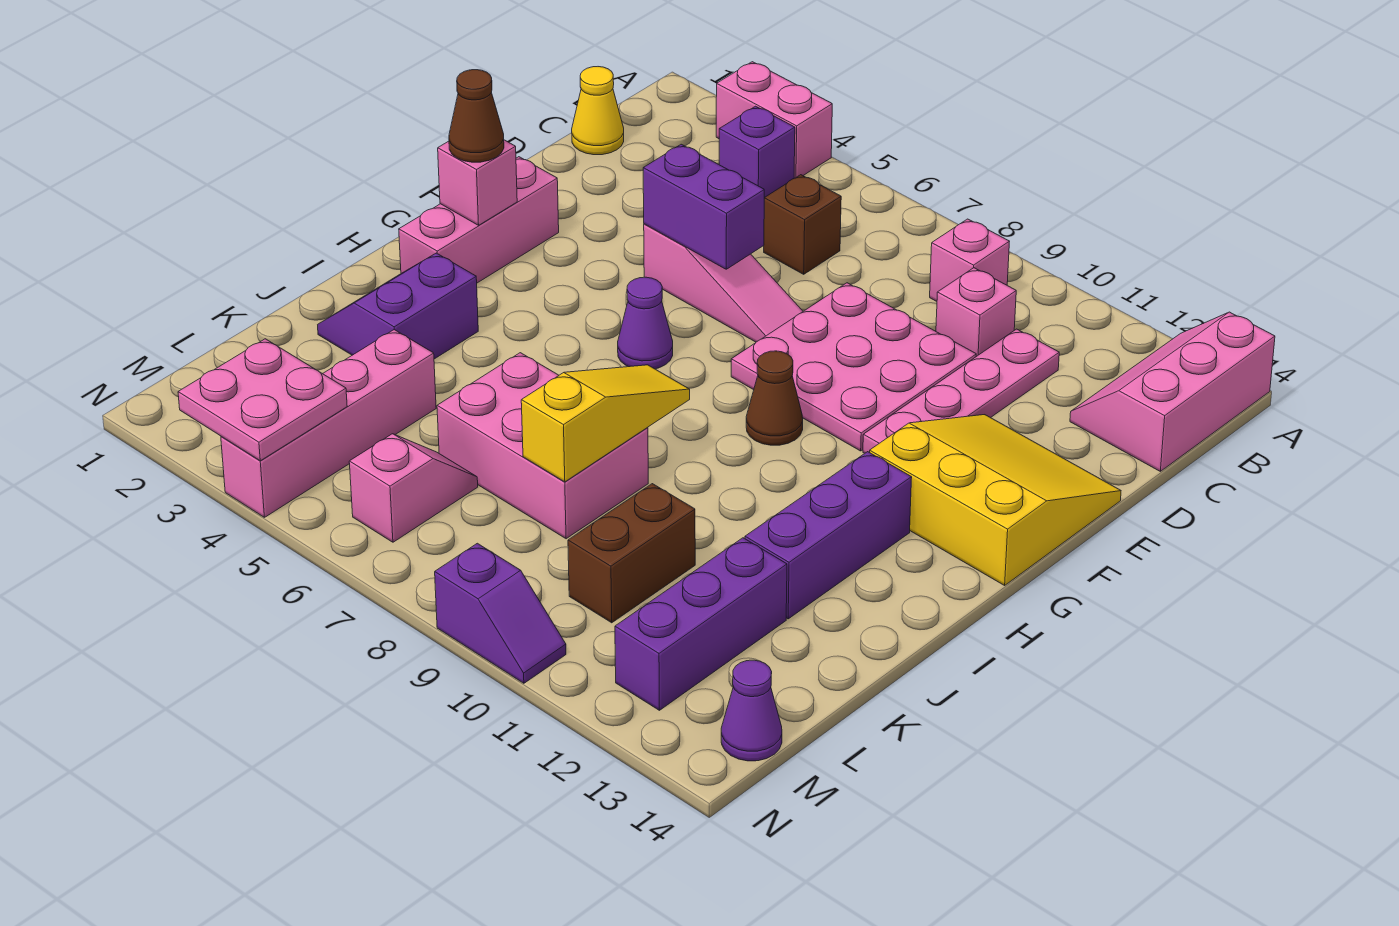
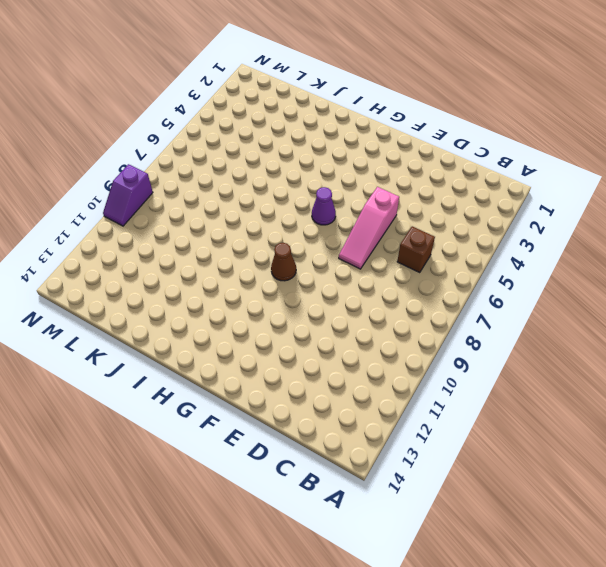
none -> pink brick A3:A4 level 1
none -> pink slope A13:C14 level 1 top 14
none -> purple brick B4 level 1

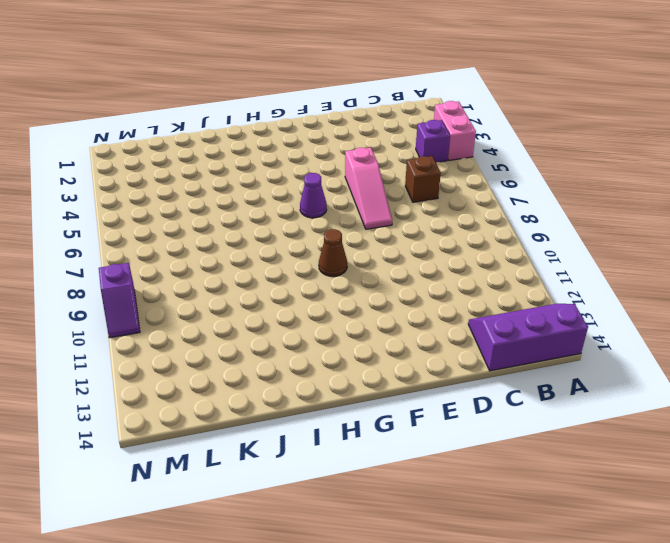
purple slope A13:C14 level 1 top 14 -> pink slope A13:C14 level 1 top 14
none -> pink brick B9 level 1
none -> yellow cone C1 level 1
none -> pink brick C10 level 1

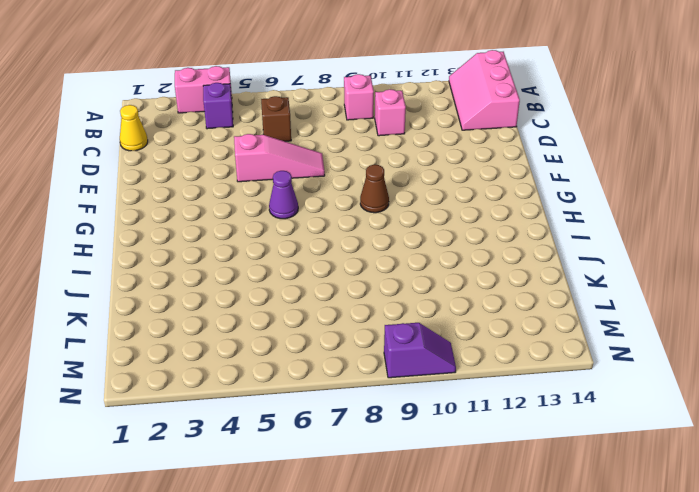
none -> pink plate C11:F11 level 1
none -> pink plate D8:F10 level 1
none -> yellow slope E12:G14 level 1 top G

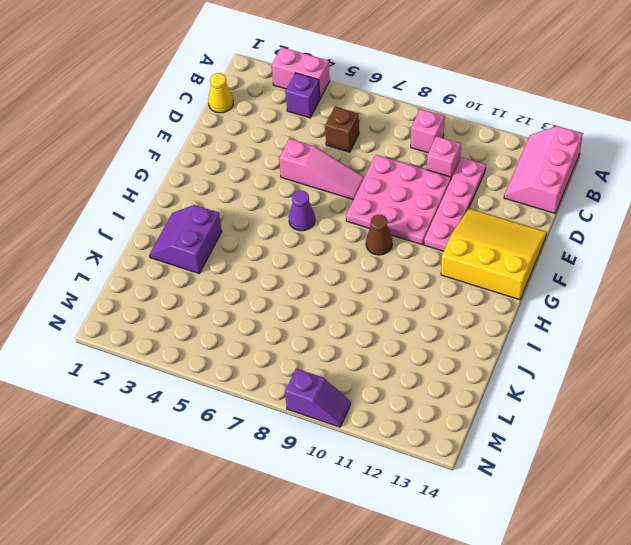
none -> pink brick F2:H2 level 1
none -> purple brick H12:J12 level 1
none -> pink brick J6:K8 level 1

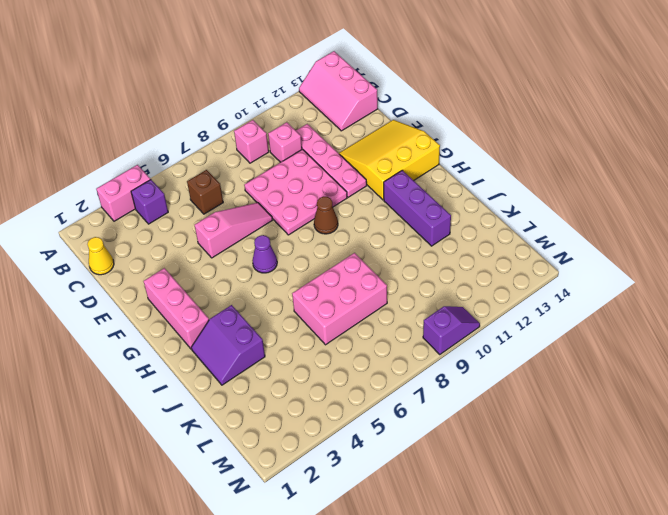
none -> pink brick K4:N4 level 1
none -> brown brick K10:L10 level 1
none -> purple brick K12:M12 level 1

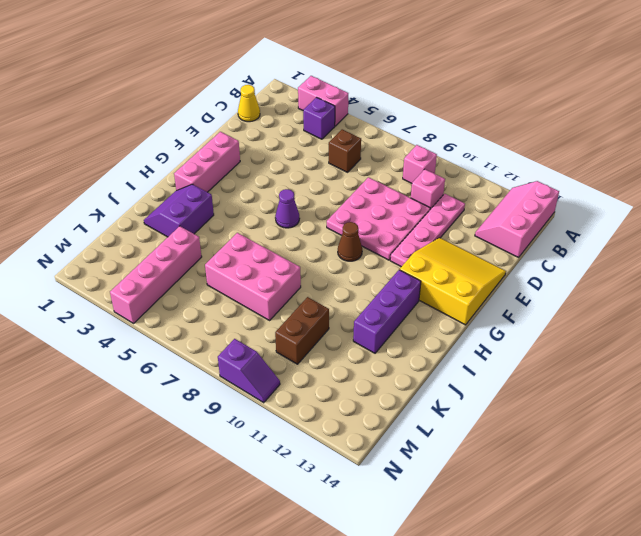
none -> pink slope E5:E7 level 1 top 5
none -> purple brick K12:M12 level 1
none -> pink slope L6:M6 level 1 top M

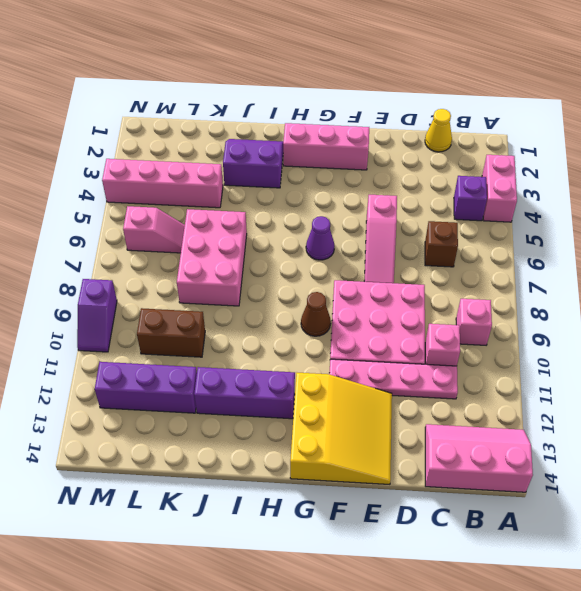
none -> purple cone M14 level 1
none -> purple brick E5:E6 level 2
none -> pink brick G2 level 2

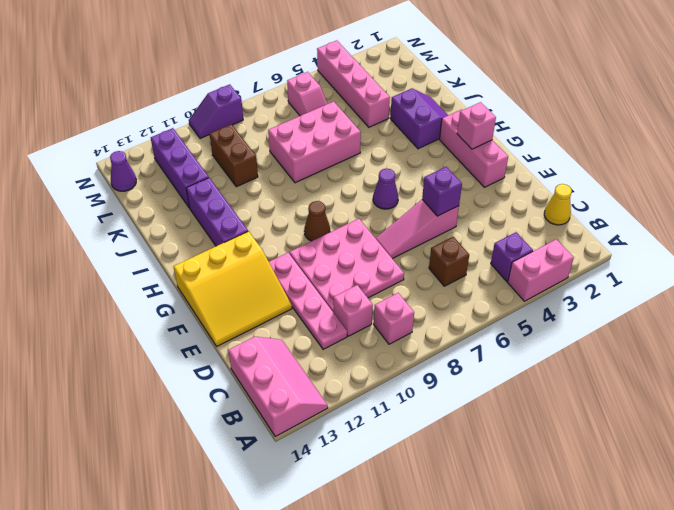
purple brick E5 level 2 -> purple brick E5:E6 level 2
none -> yellow slope I8:K8 level 2 top K
none -> pink plate M3:N4 level 2
none -> brown cone G2 level 3

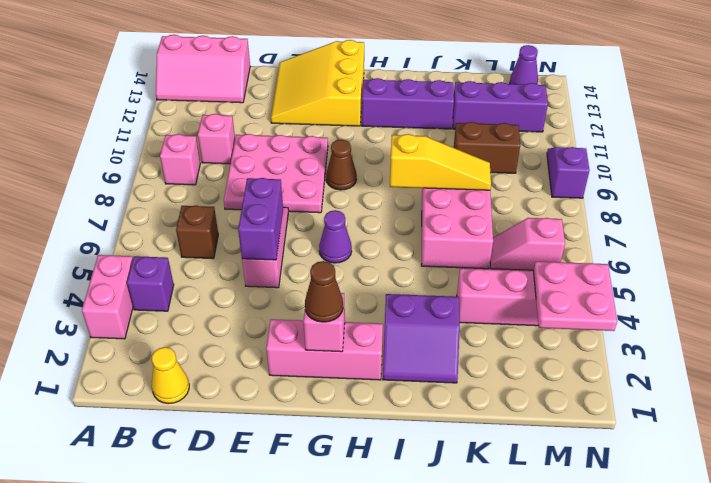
yellow slope I8:K8 level 2 top I -> yellow slope I8:K8 level 2 top K
none -> pink plate C11:F11 level 1

